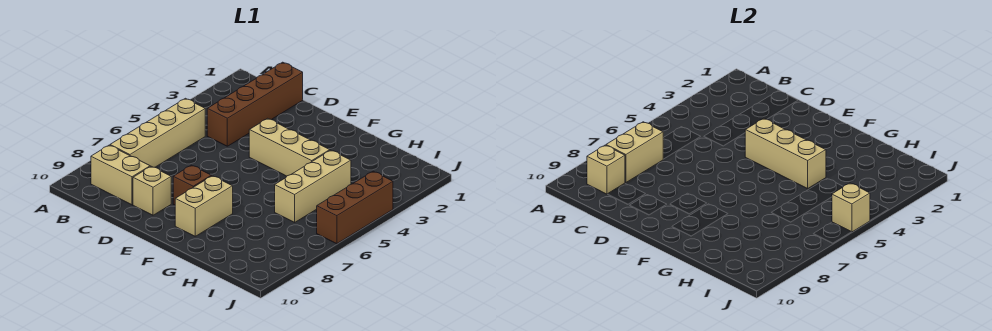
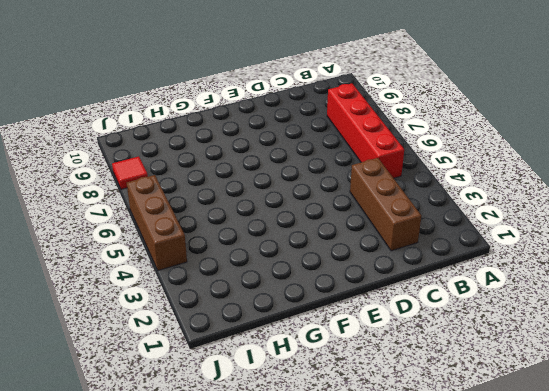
red brick B5:B8 level 1 -> tan brick B5:B8 level 1
brown brick C2:C4 level 1 -> brown brick C1:C4 level 1
red tile J8 level 1 -> none
none -> tan brick B9:C9 level 1
none -> tan brick D9 level 1
none -> tan brick E4:G4 level 1

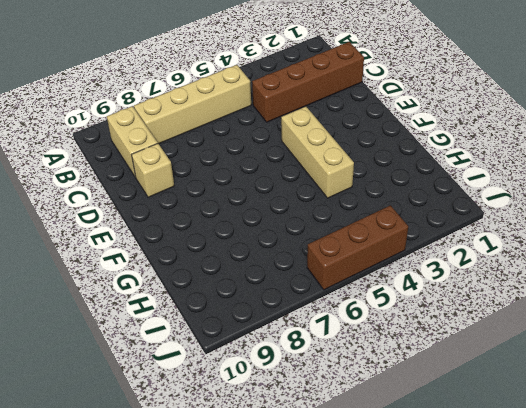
none -> brown brick E8 level 1
none -> tan brick F8:F9 level 1
none -> tan brick H4:H6 level 1

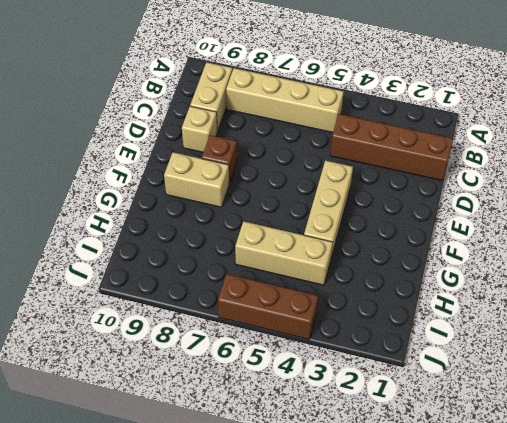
none -> tan brick B7:B8 level 2
none -> tan brick B9 level 2
none -> tan brick E4:G4 level 2

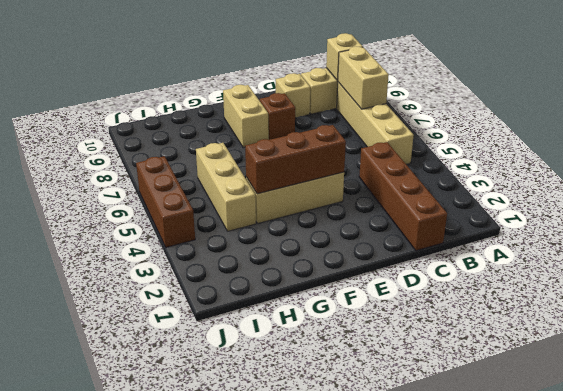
brown brick E4:G4 level 2 -> tan brick E4:G4 level 2
none -> tan brick J5 level 2

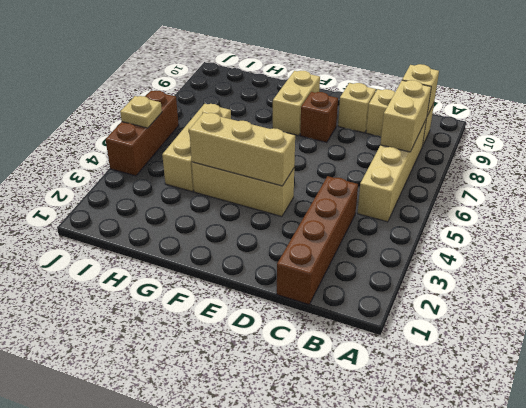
tan plate J5 level 2 -> tan brick J5 level 2

